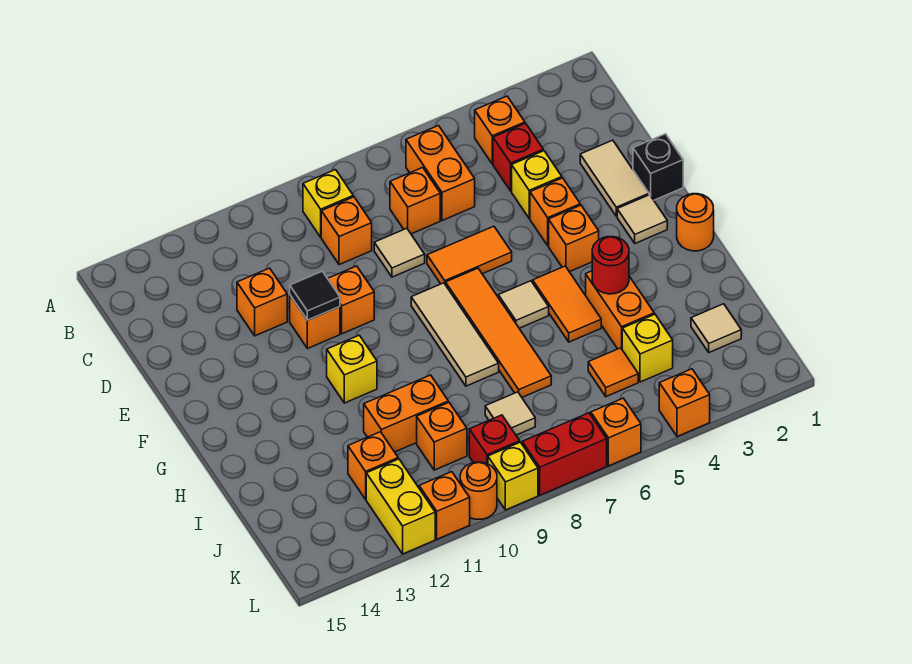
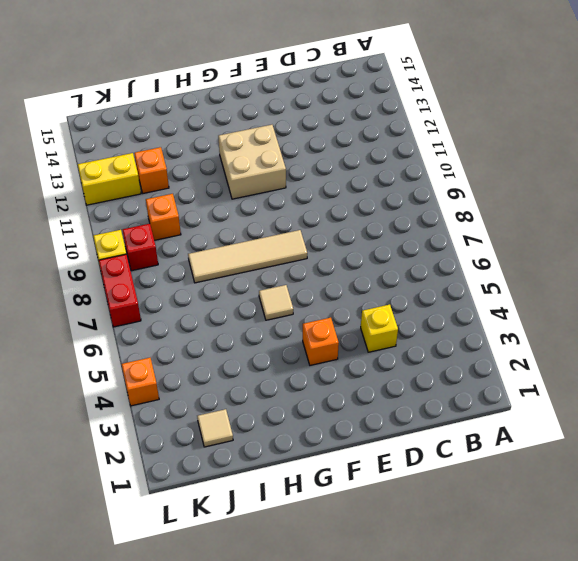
tan tile F8:I8 level 1 -> tan tile F8:H8 level 1
tan brick F11:G12 level 1 -> yellow brick G11 level 1
none -> orange brick B4 level 1
none -> orange brick B6:C6 level 1
none -> yellow brick B9 level 1
none -> red brick C4 level 1

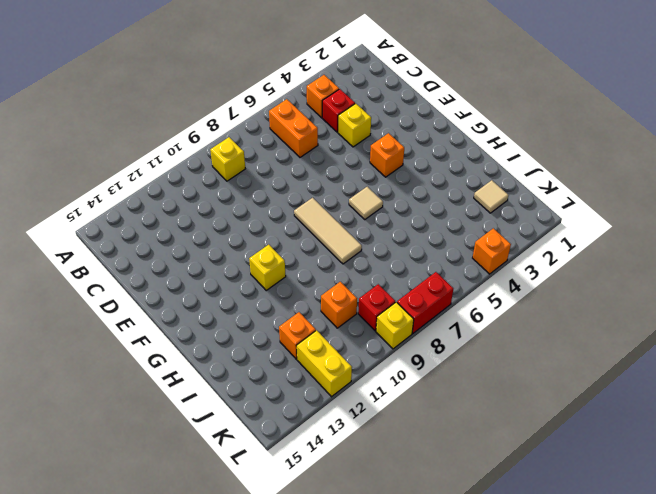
none -> orange brick C7 level 1
none -> orange brick C9 level 1
none -> tan tile D2:E2 level 1
none -> tan tile D8 level 1

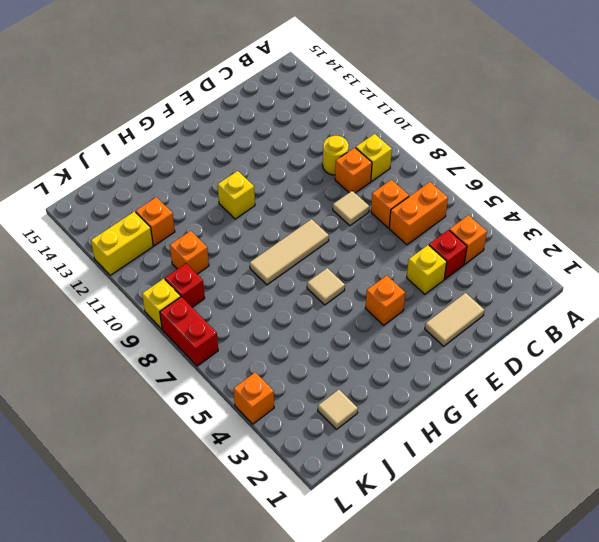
yellow round brick C10 level 1 -> none
none -> orange brick D12 level 1
none -> black brick E1 level 1
none -> orange brick E4 level 1
none -> orange tile E6:E7 level 1

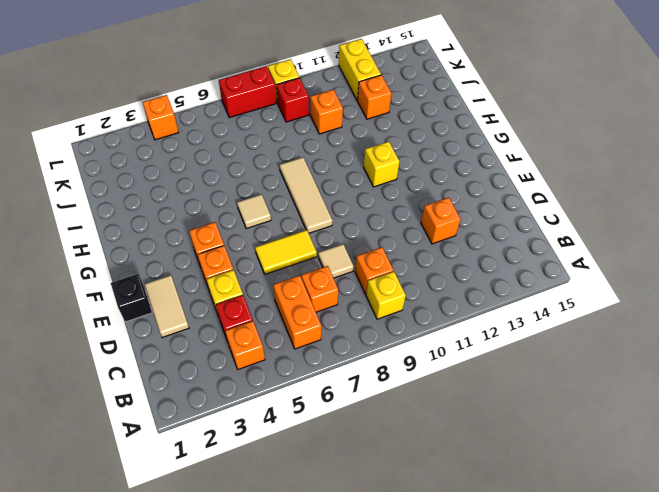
yellow tile E6:E7 level 1 -> orange tile E6:E7 level 1
none -> orange brick E10 level 1
none -> orange brick E11 level 1
none -> tan tile F2 level 1
none -> orange tile F7:I7 level 1

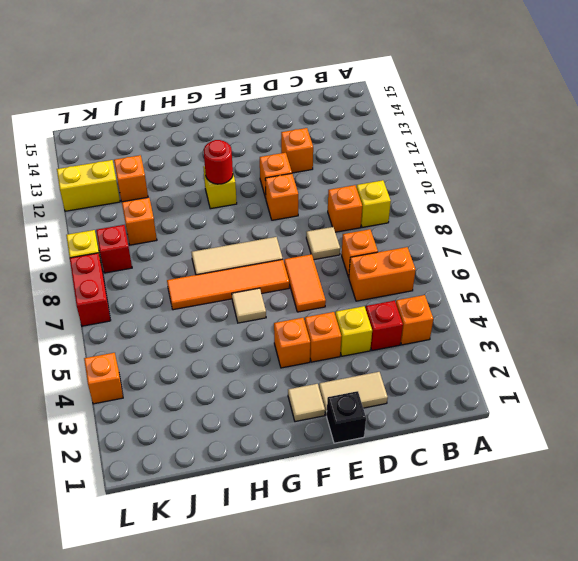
red round brick G11 level 2 -> red round brick H4 level 2
none -> orange round brick G1 level 1
none -> orange tile G5:H5 level 1
none -> orange brick H4:I4 level 1
none -> orange brick I10:I11 level 1

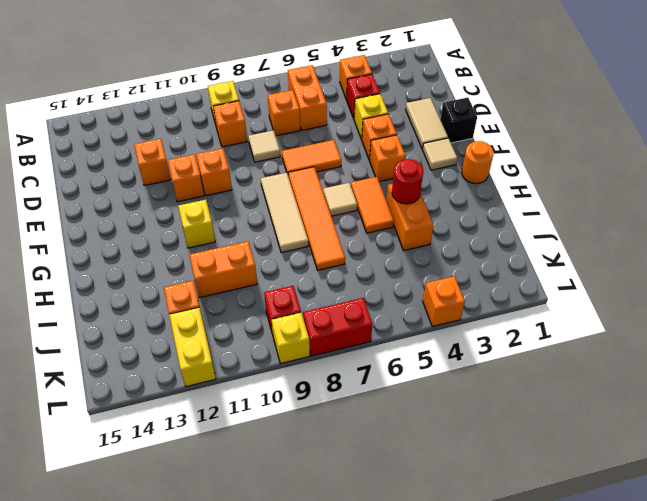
none -> tan tile J2 level 1
none -> yellow brick J4 level 1
none -> orange tile J5 level 1
none -> tan tile J8 level 1

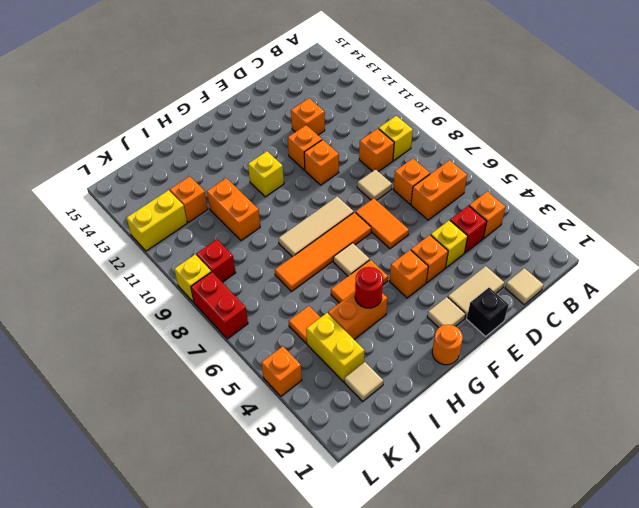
tan tile C1 level 1 -> tan tile J8 level 1
yellow brick J3:J4 level 1 -> yellow brick J4 level 1
none -> orange brick J10 level 1
none -> orange brick L6 level 1
none -> orange round brick L10 level 1
none -> orange brick L11 level 1

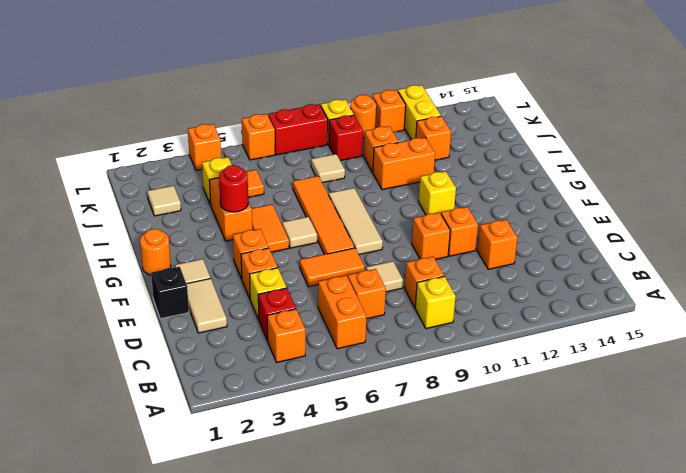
none -> black tile E11 level 2

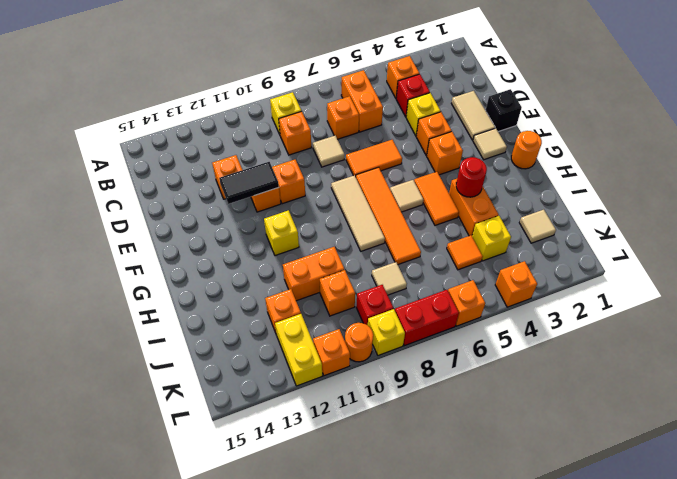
black tile E11:E12 level 2 -> black tile E11 level 2

